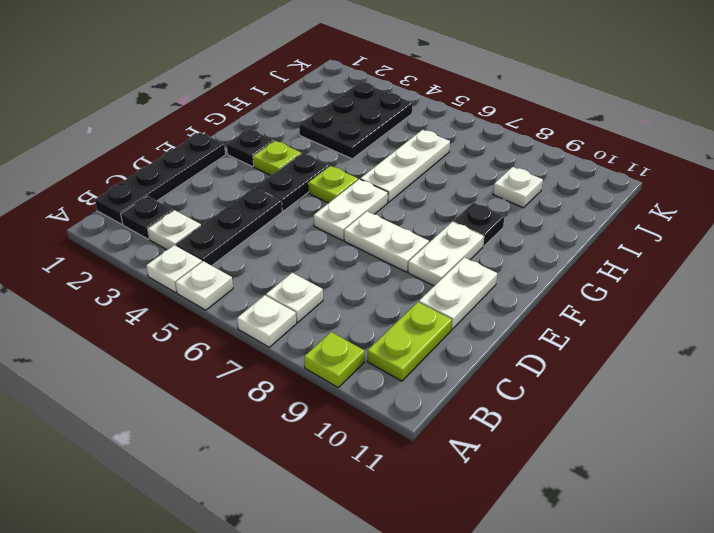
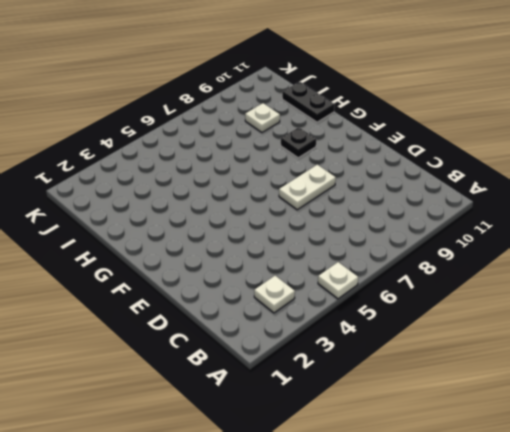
black plate H11:I11 level 1 -> black plate E4:F4 level 1
none -> white plate A4 level 1
none -> white plate A7 level 1
none -> lime plate A9 level 1

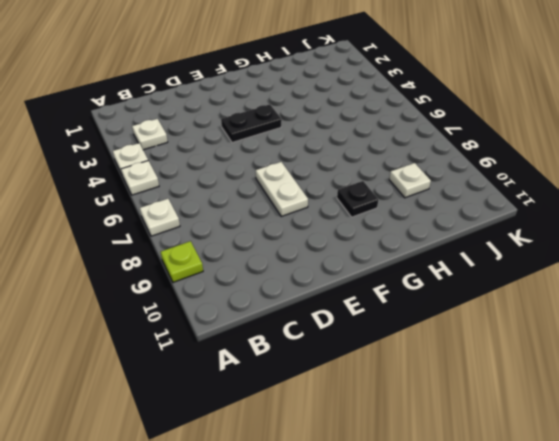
none -> black plate B1:E1 level 1
none -> black plate B2 level 1
none -> black plate B4:D4 level 1

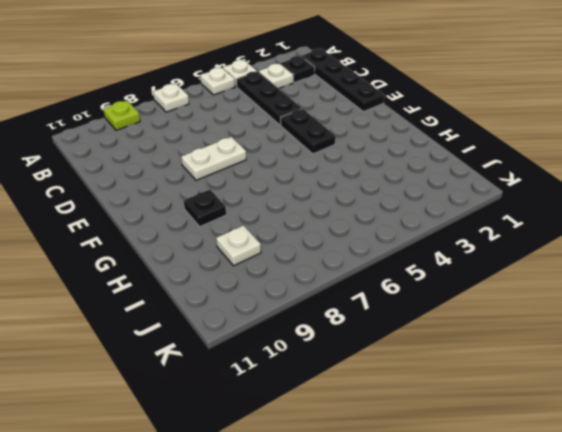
none -> white plate B7 level 1
none -> lime plate B10:C10 level 1
none -> white plate D10:E10 level 1

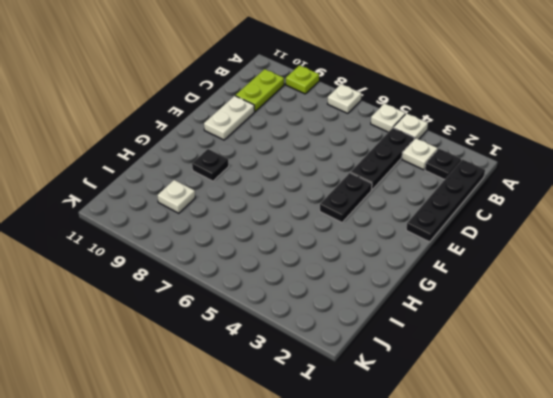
none -> white plate B7 level 1
none -> white plate E6:F6 level 1
none -> white plate E7:E8 level 1

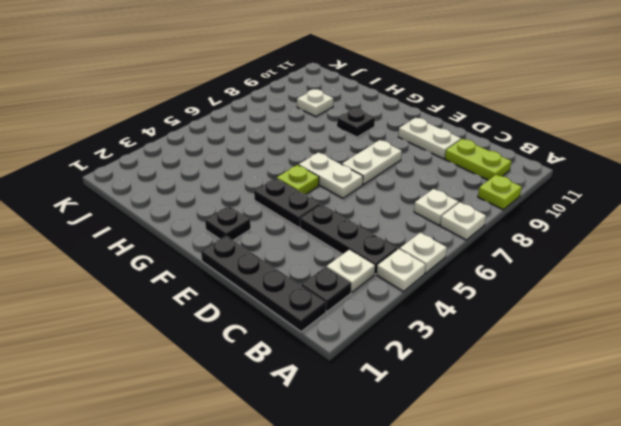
none -> white plate E9:F9 level 1
none -> lime plate F3 level 1
none -> white plate G6:I6 level 1

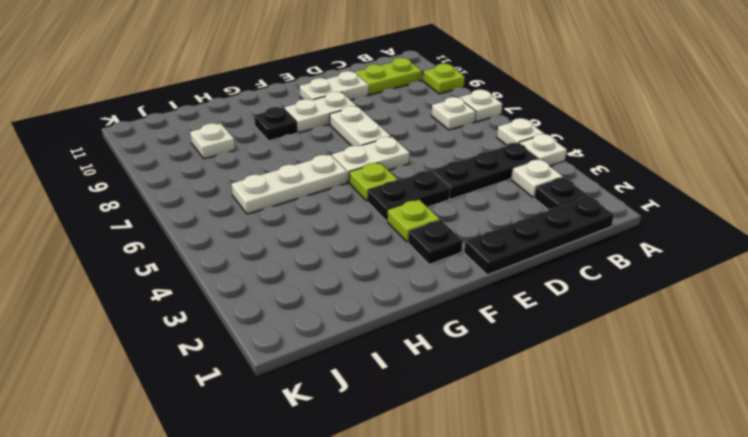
none -> black plate H3:J4 level 1

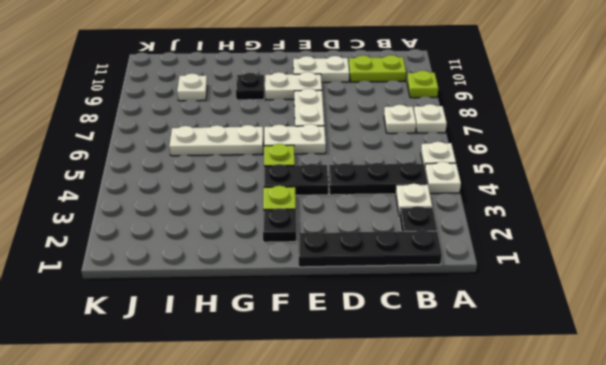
none -> black plate H3:J4 level 1

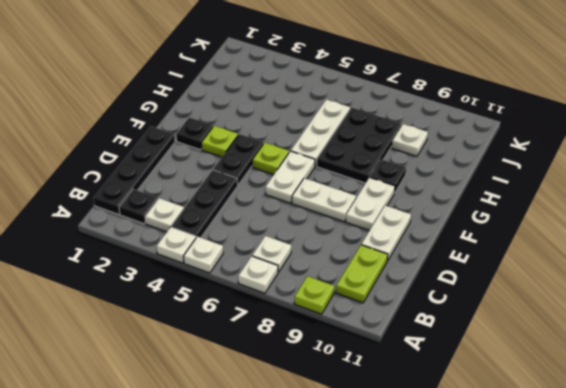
black plate G7:I8 level 1 -> black plate H3:J4 level 1

